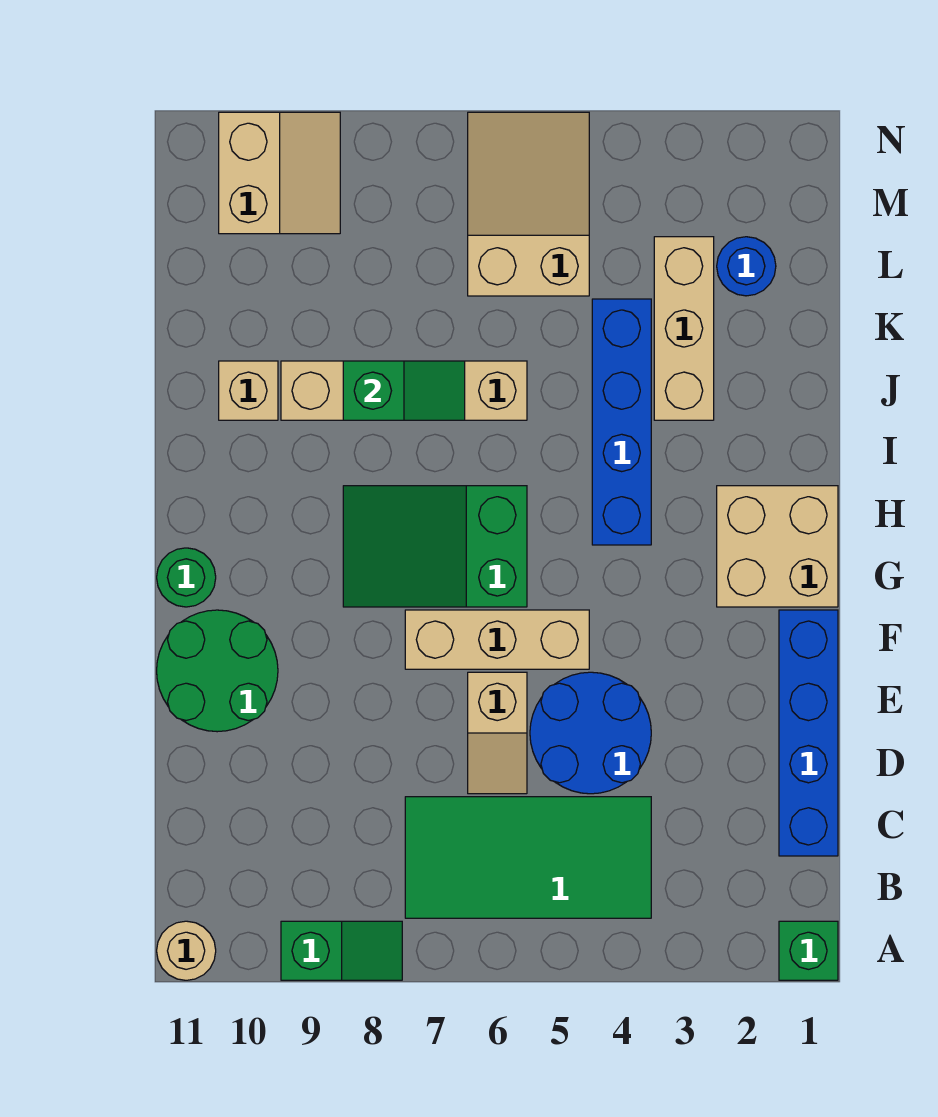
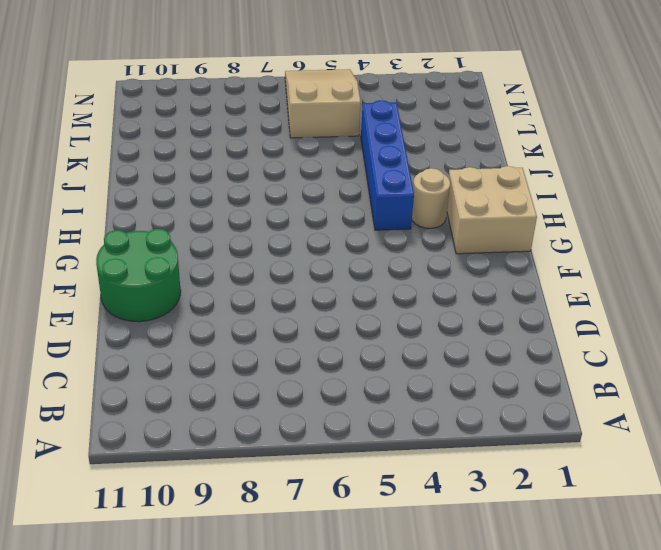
tan round brick H3 level 1 -> tan round brick A11 level 1
none -> green brick A1 level 1
none -> green slope A8:A9 level 1 top 9
none -> green tile B4:C7 level 1

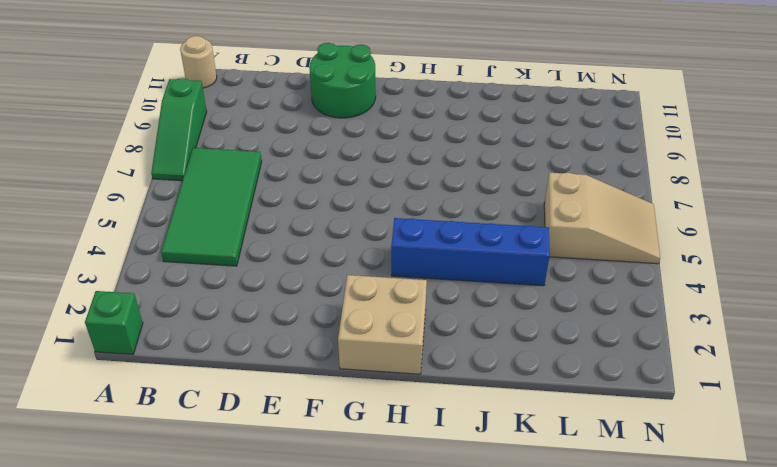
green slope A7:A9 level 1 top 9 -> green slope A8:A9 level 1 top 9
none -> blue brick C1:F1 level 1
none -> blue round brick D4:E5 level 1
none -> tan slope D6:E6 level 1 top E

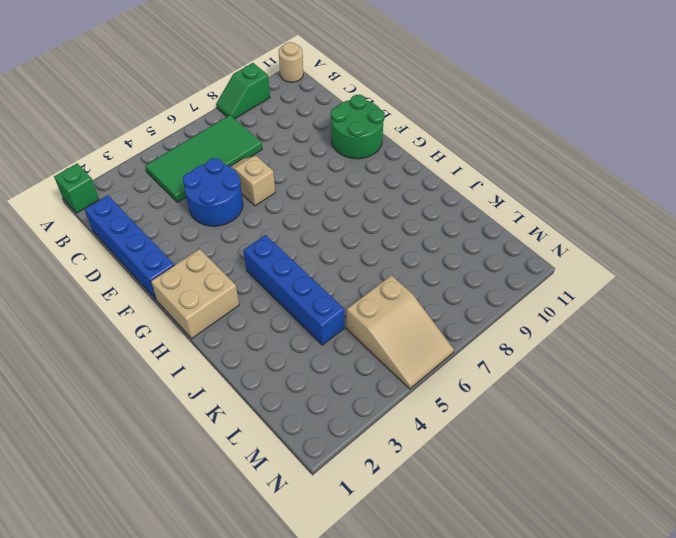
none -> tan brick F5:F7 level 1
none -> green slope G6:H8 level 1 top 6
none -> green round brick G11 level 1

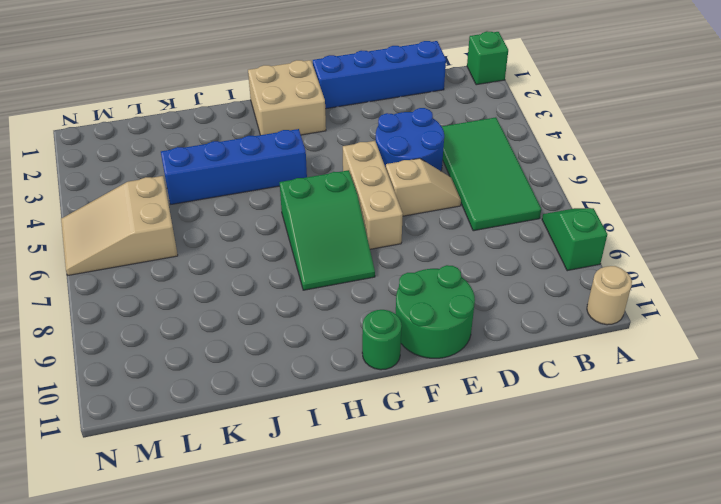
none -> tan brick J3:L3 level 1
none -> tan brick J6:J9 level 1
none -> tan brick J10 level 1

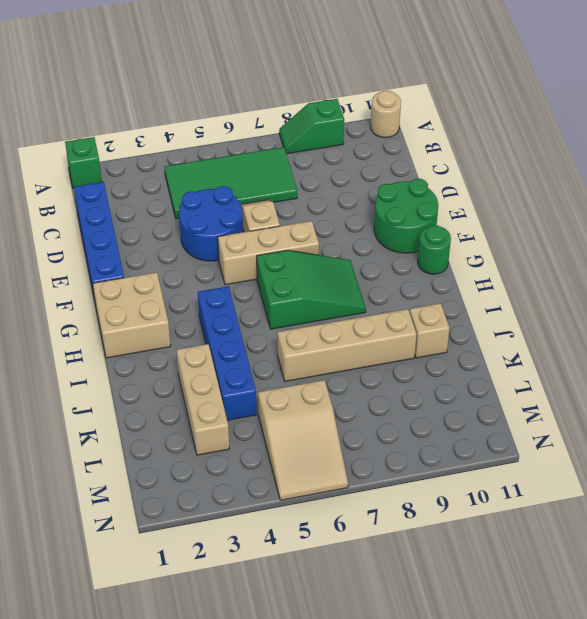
none -> blue round brick L2 level 1
none -> tan slope M9:N10 level 1 top 10
none -> green slope J7:J8 level 2 top 8

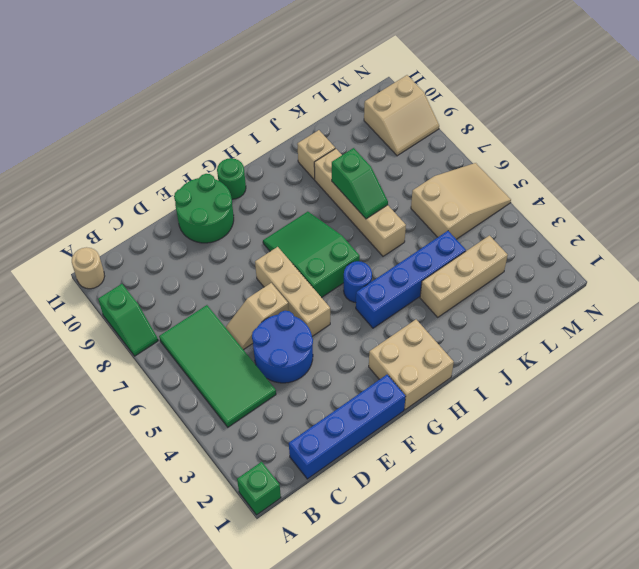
blue round brick H5 level 1 -> blue round brick L2 level 1

